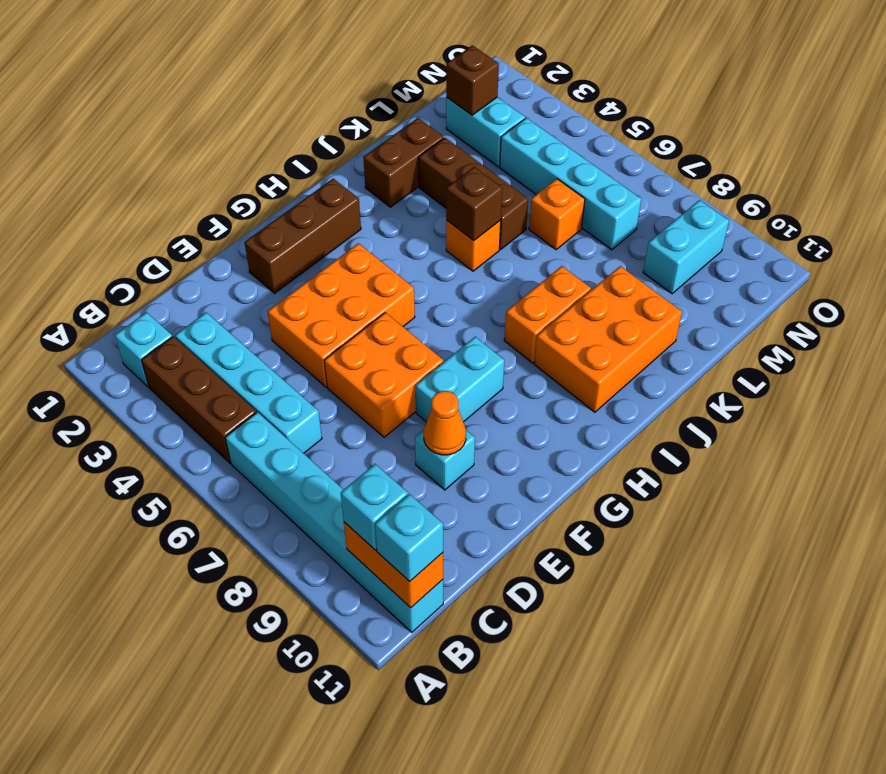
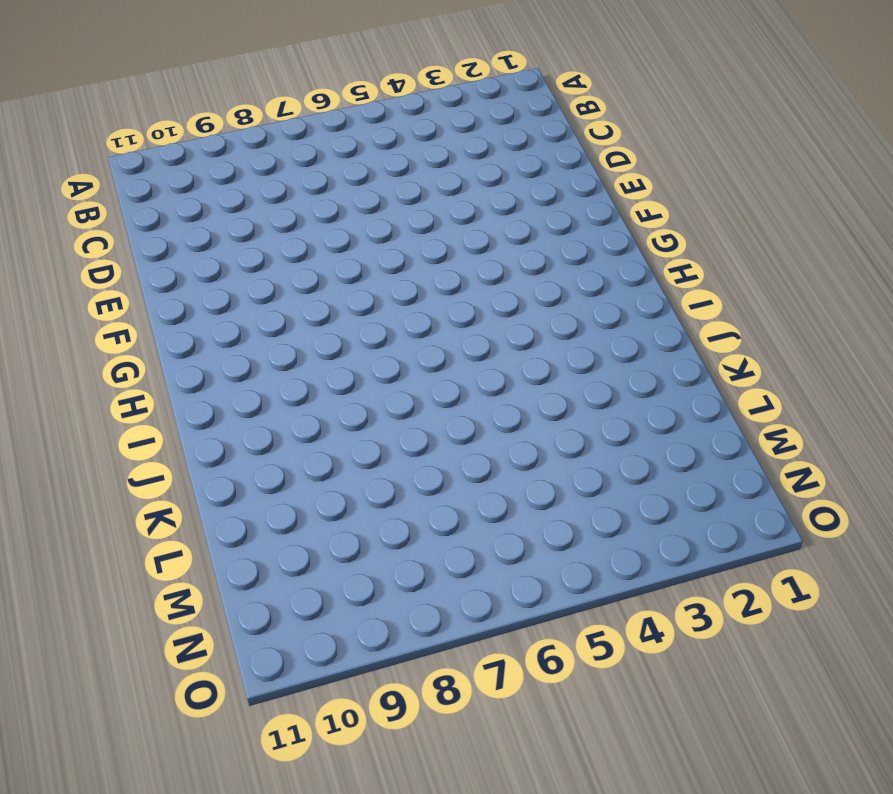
none -> cyan brick B2 level 1
none -> brown brick B3:B5 level 1
none -> cyan brick B6:B11 level 1

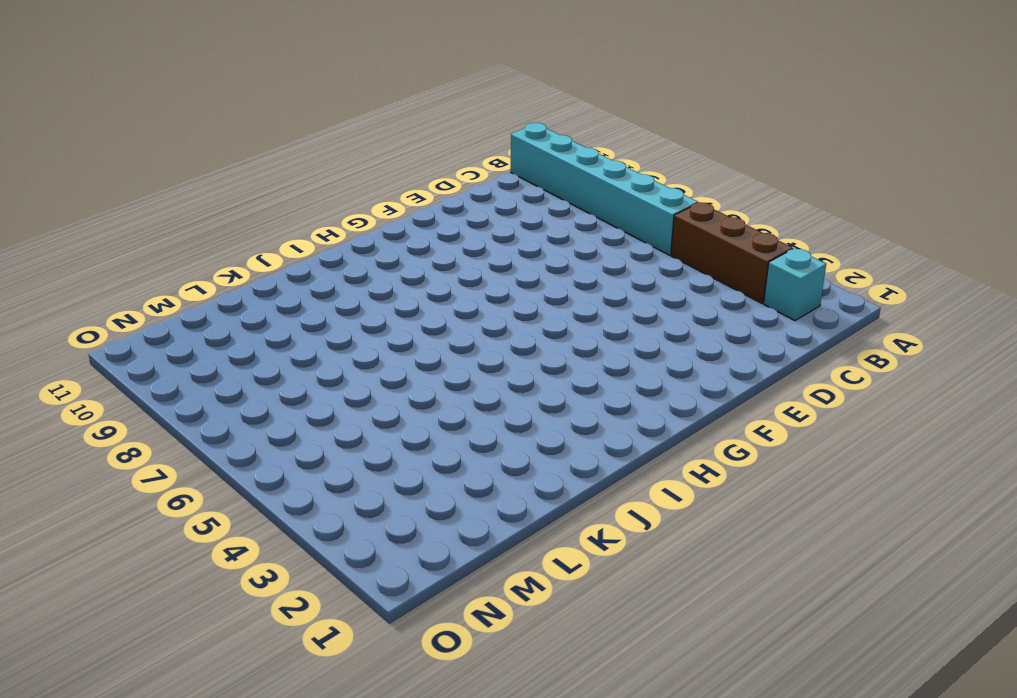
none -> cyan brick C3:C6 level 1
none -> orange brick E4:G5 level 1
none -> orange brick E6:F7 level 1

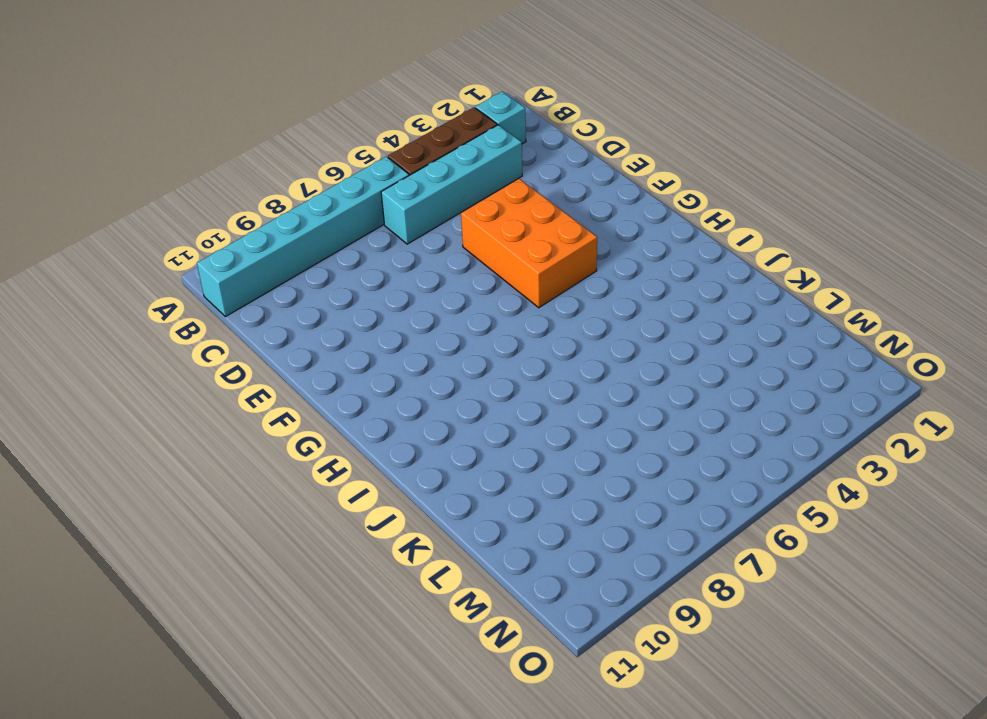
none -> orange brick E6:F7 level 1
none -> cyan brick E9 level 1
none -> brown brick F2:H2 level 1

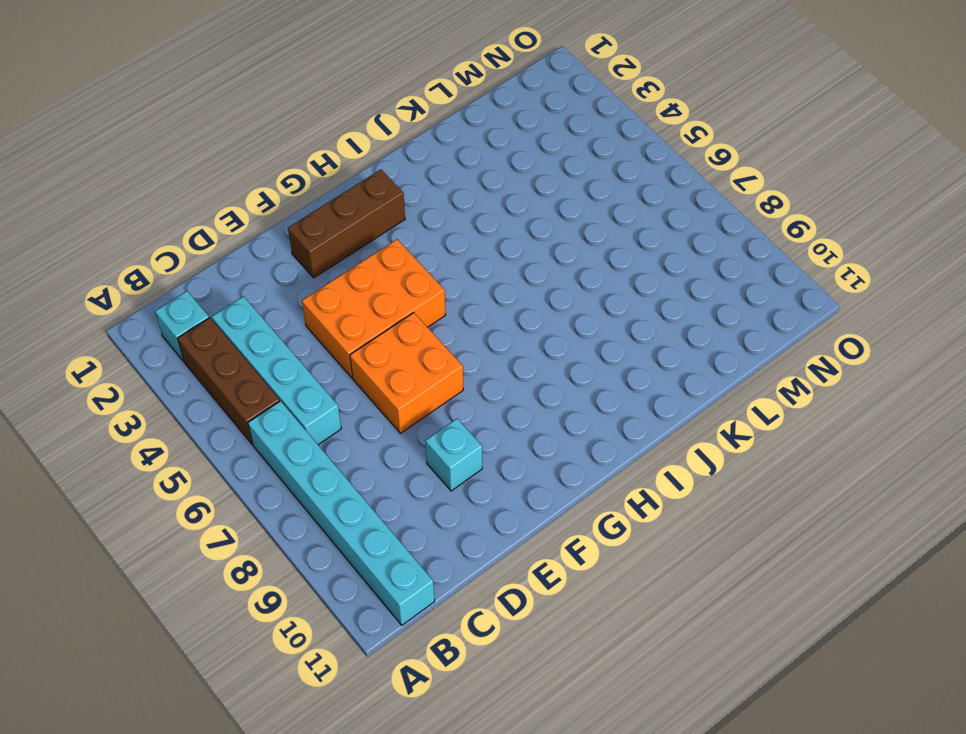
none -> cyan brick F8:G8 level 1
none -> orange brick I8:J8 level 1
none -> orange brick I9:K10 level 1

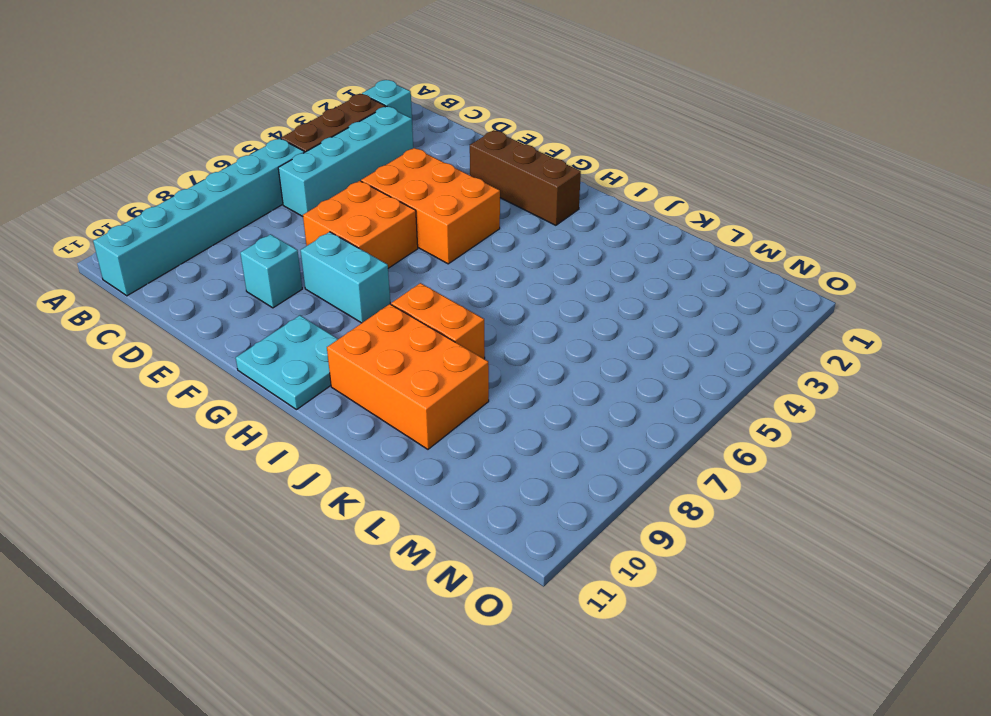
cyan plate G10:H11 level 1 -> none
none -> brown brick J2:K2 level 1
none -> orange brick J5 level 1
none -> brown brick K3:K5 level 1

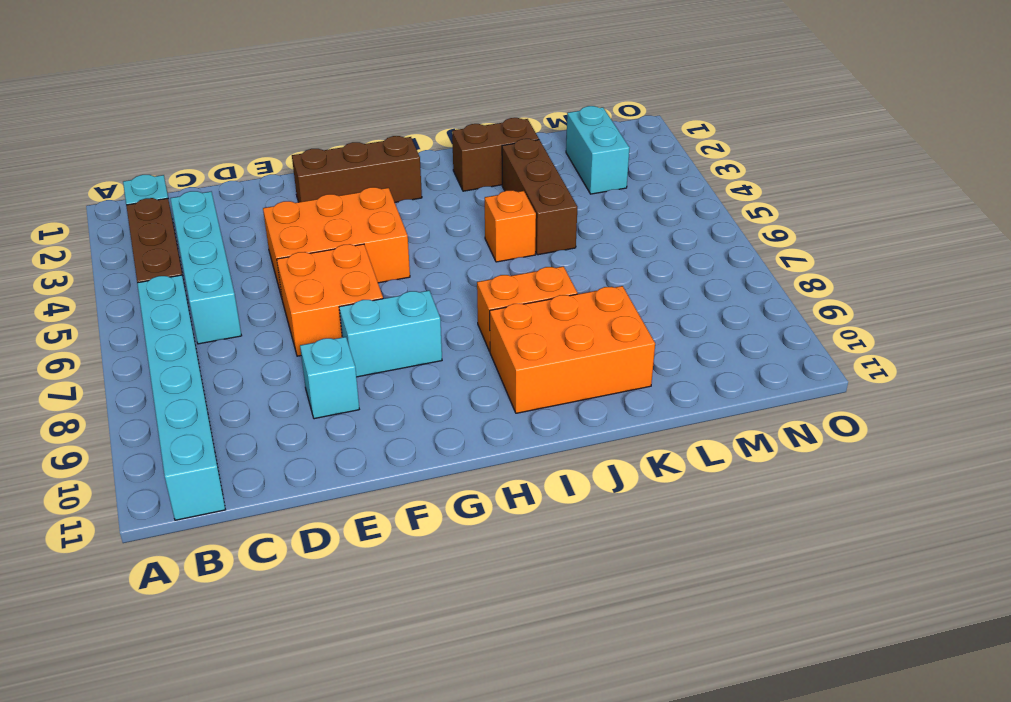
none -> orange brick L6 level 1
none -> cyan brick M4:M7 level 1
none -> cyan brick M9:N9 level 1

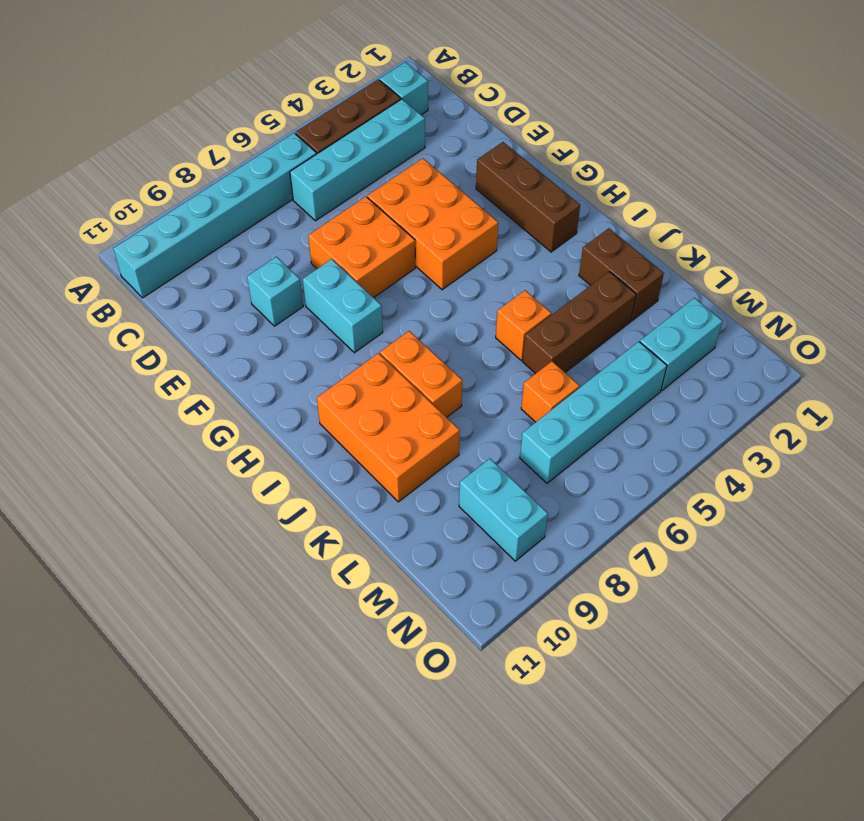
none -> orange brick B10:B11 level 2
none -> orange cone E9 level 2
none -> brown brick J5 level 2

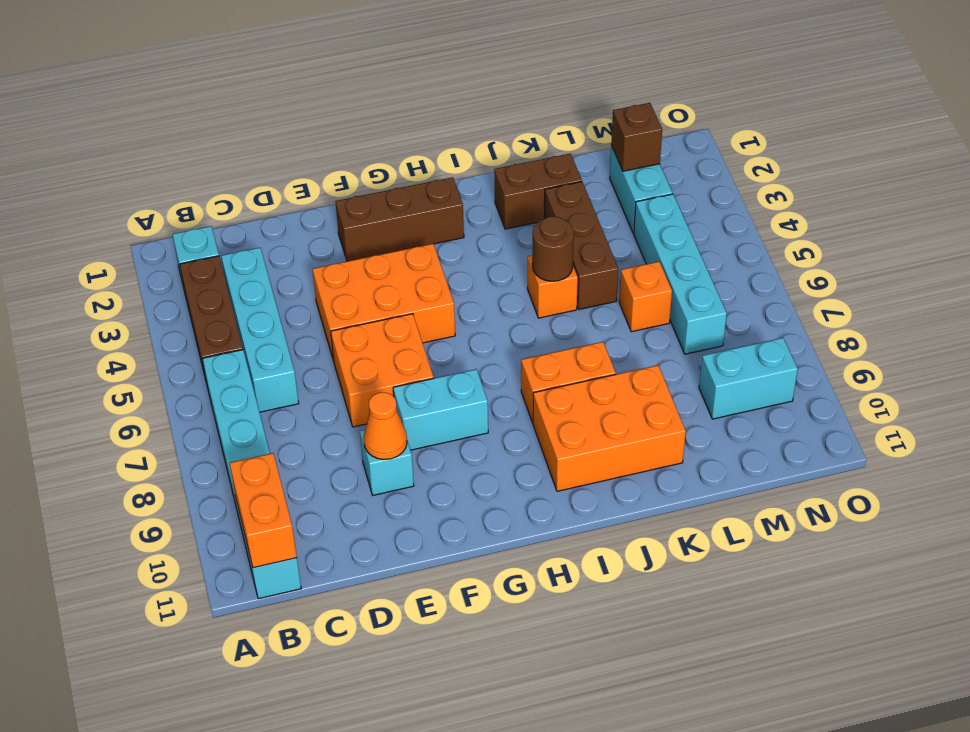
brown round brick J5 level 2 -> brown brick J5 level 2
none -> cyan brick B10 level 3
none -> cyan brick B11 level 3

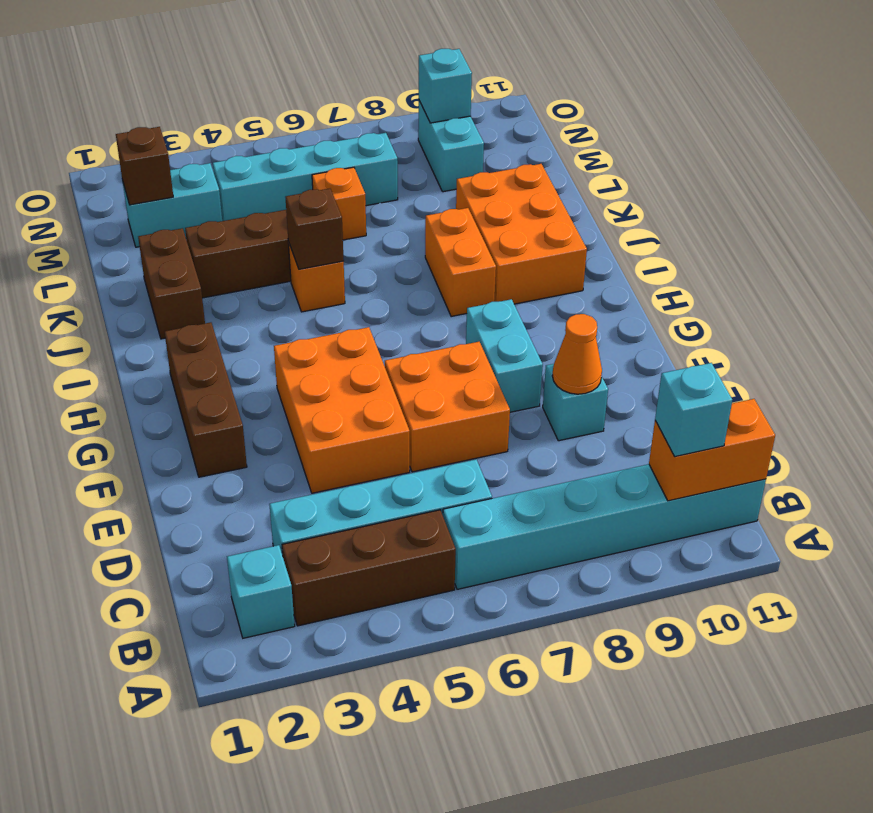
cyan brick N9 level 2 -> cyan brick B11 level 3

